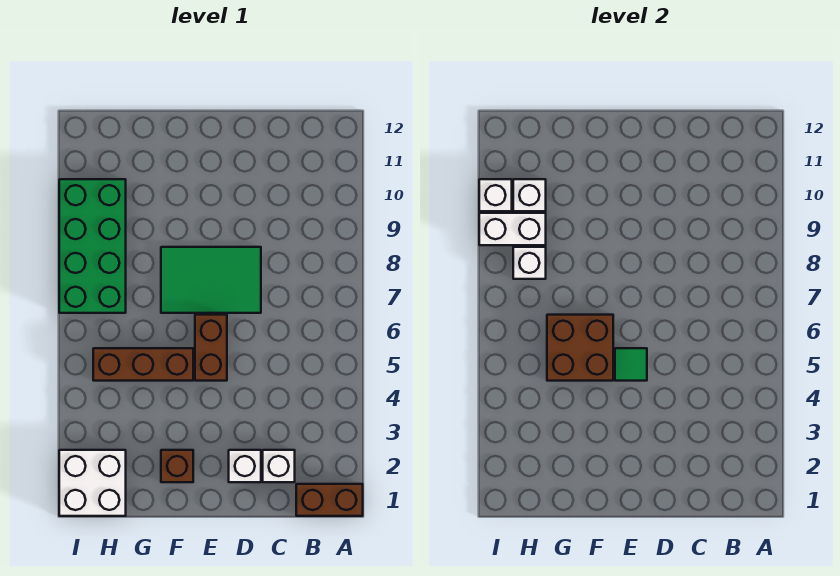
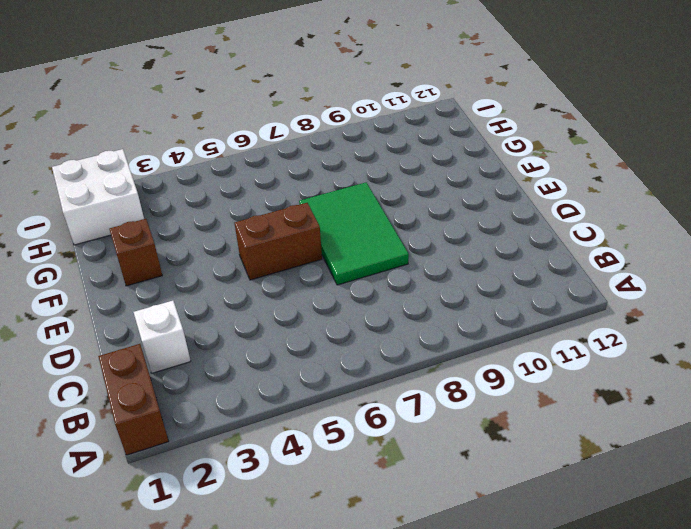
none -> white brick D2 level 1
none -> brown brick F5:H5 level 1
none -> green brick H7:I10 level 1

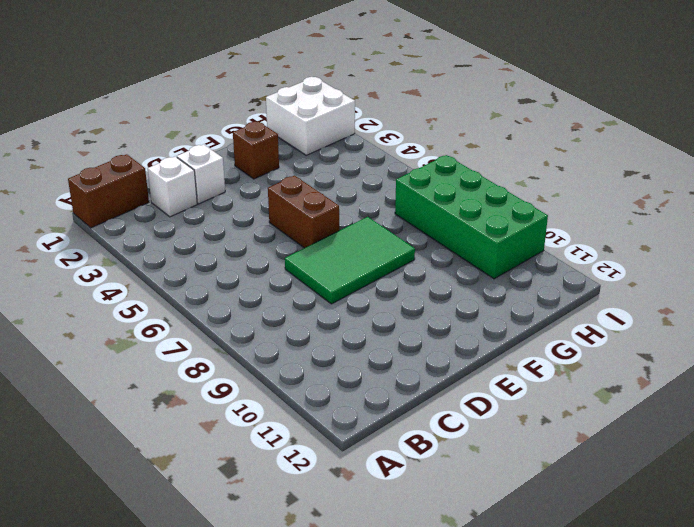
none -> brown brick F5:H5 level 1
none -> green tile E5 level 2
none -> brown brick F5:G6 level 2

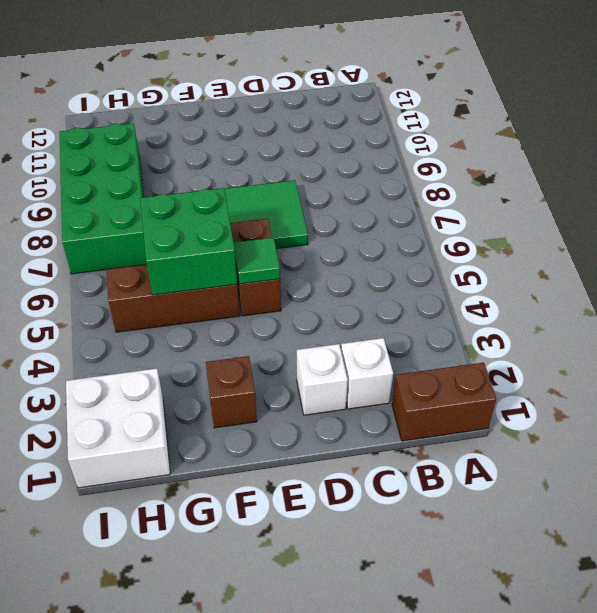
green brick F5:G6 level 2 -> brown brick F5:G6 level 2
none -> white brick H8 level 2
none -> white brick H9:I9 level 2
none -> white brick H10 level 2

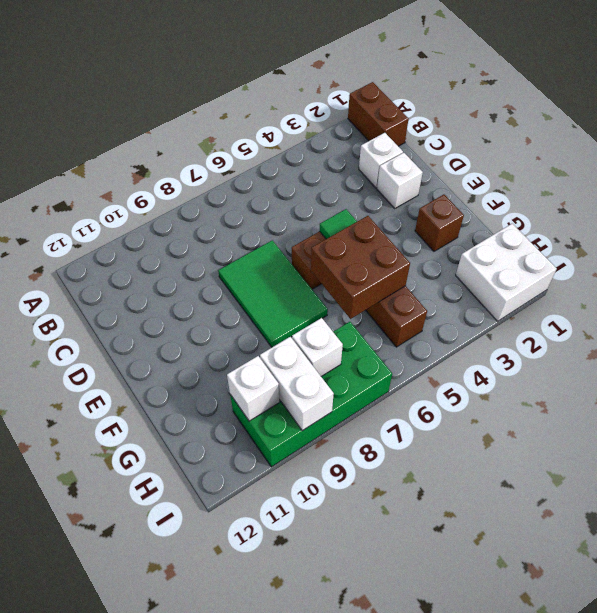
none -> white brick I10 level 2

